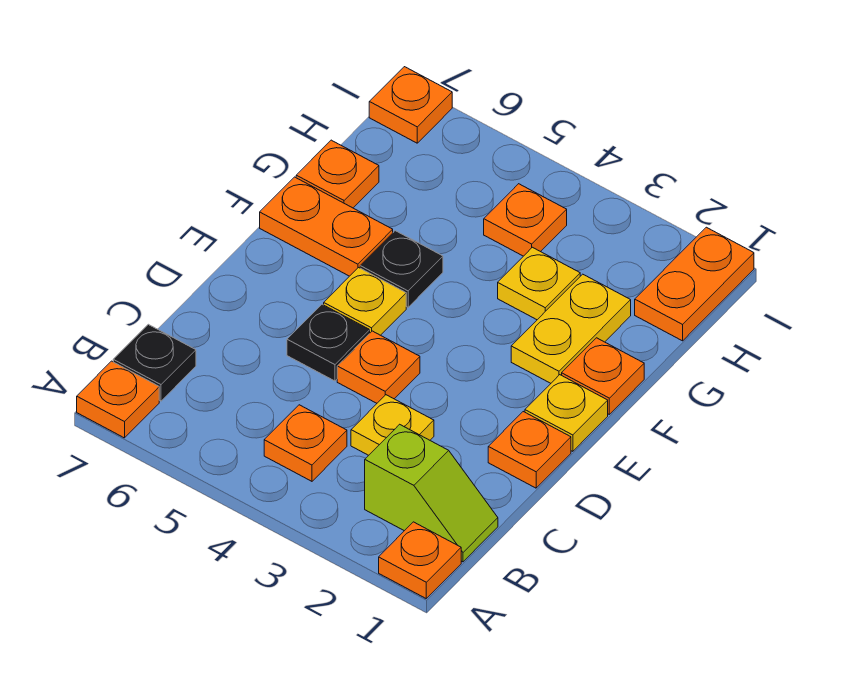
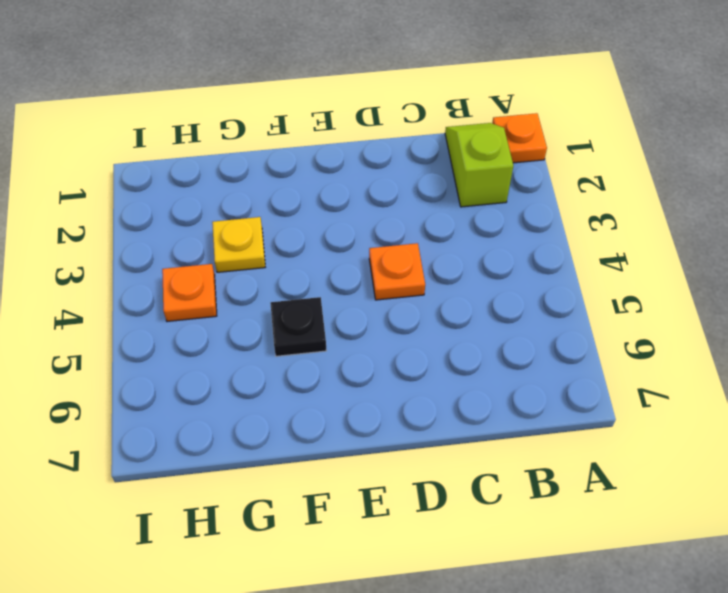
none -> orange plate A7 level 1
none -> orange plate B4 level 1
none -> black plate B7 level 1

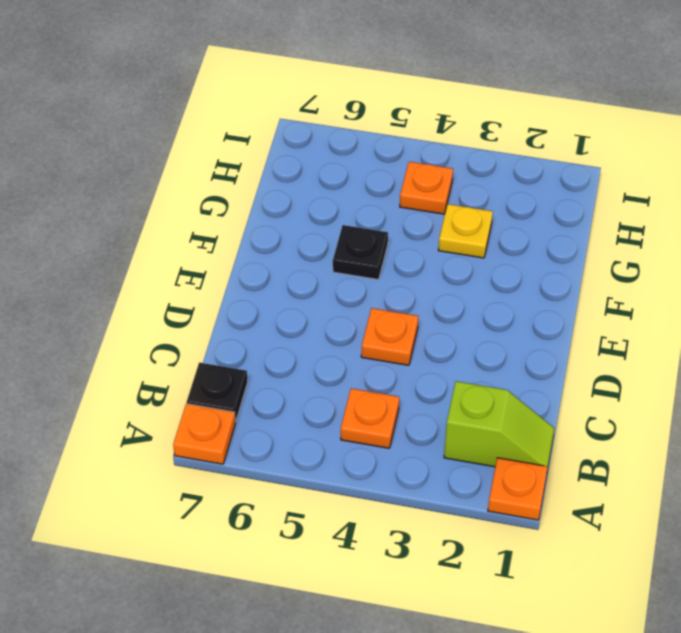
none -> yellow plate C3 level 1
none -> orange plate D1 level 1
none -> black plate D5 level 1

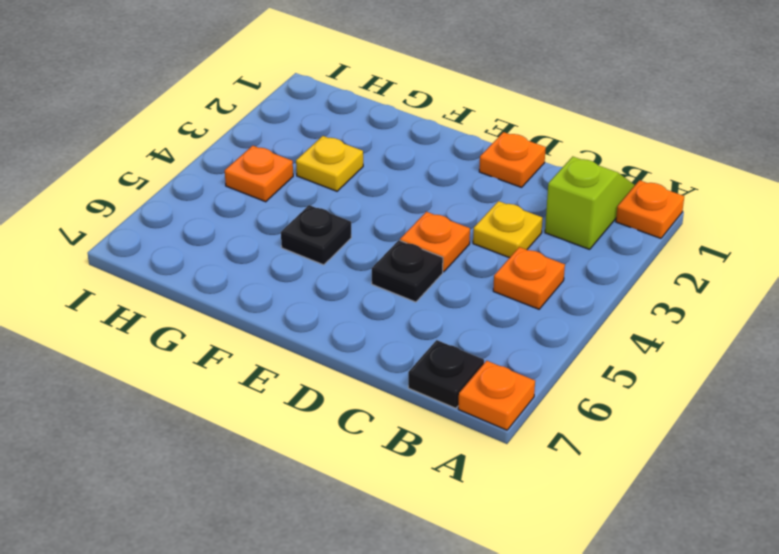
none -> yellow plate E1 level 1
none -> yellow plate E5 level 1
none -> orange plate F1 level 1

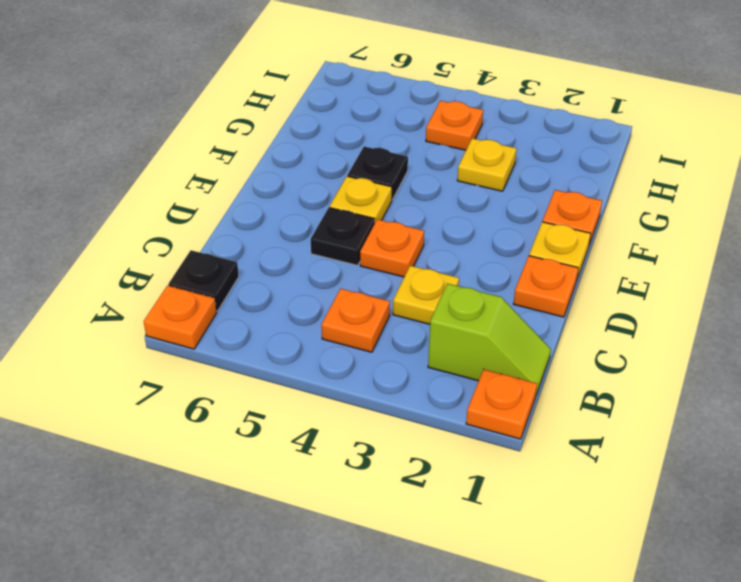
none -> yellow plate F2:G2 level 1
none -> orange plate F6:F7 level 1
none -> orange plate G7 level 1

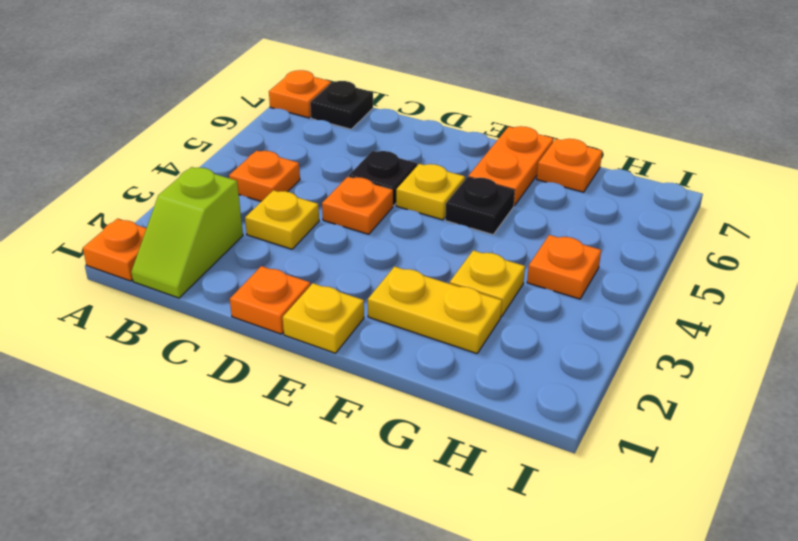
none -> orange plate F1 level 1
none -> orange plate H1:I1 level 1
none -> orange plate I7 level 1

